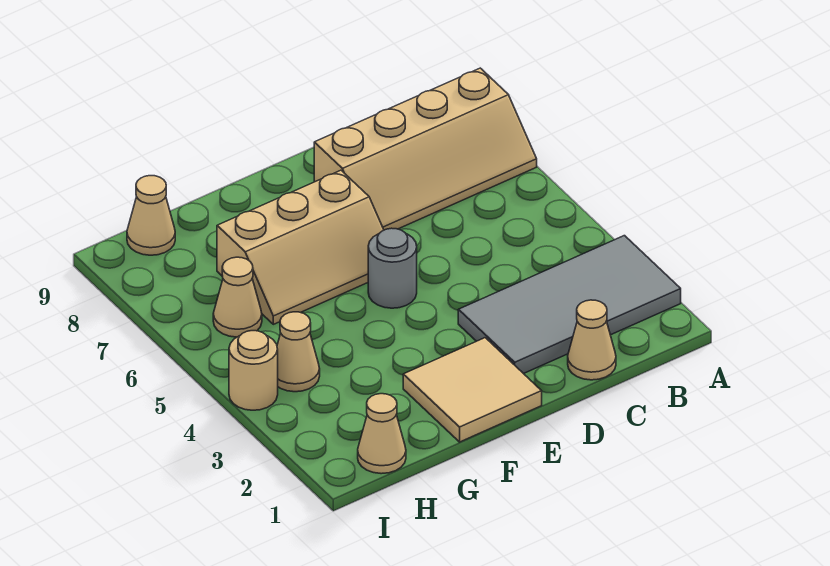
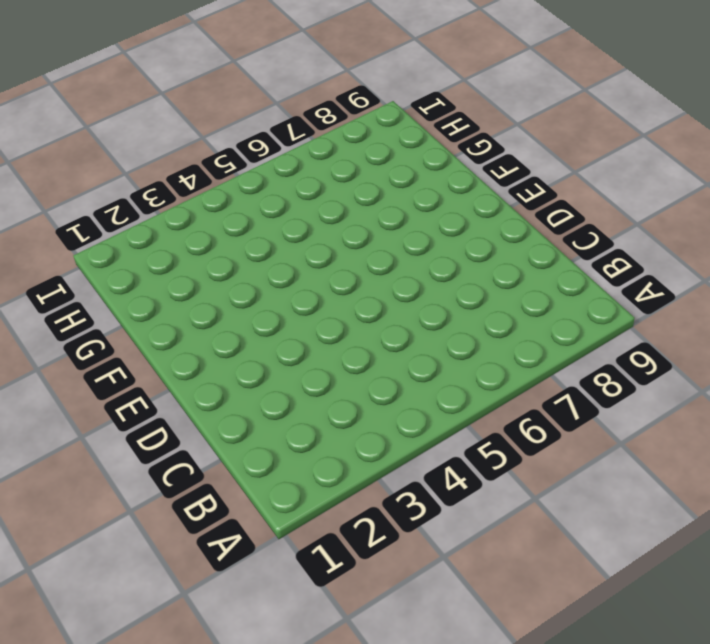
none -> grey tile A2:D3 level 1
none -> tan slope A7:D8 level 1 top 8

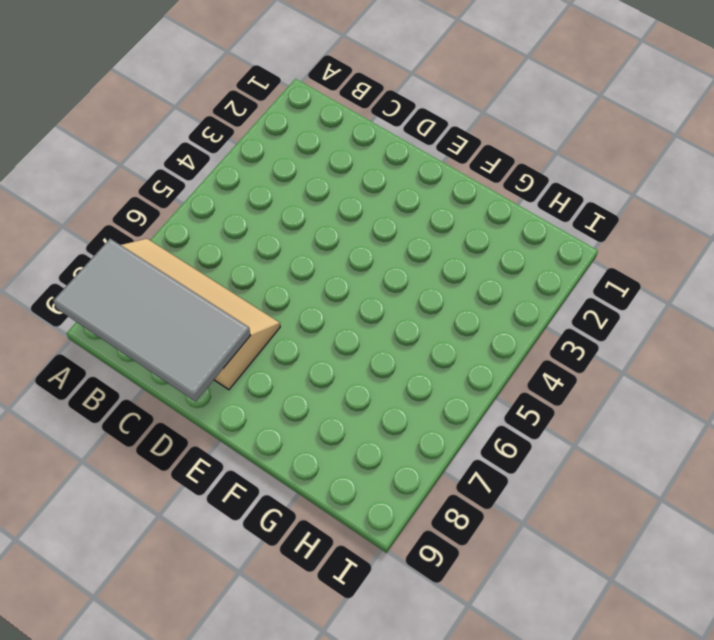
grey tile A8:D9 level 2 -> grey tile A2:D3 level 1
none -> tan cone C1 level 1
none -> tan tile E1:F2 level 1

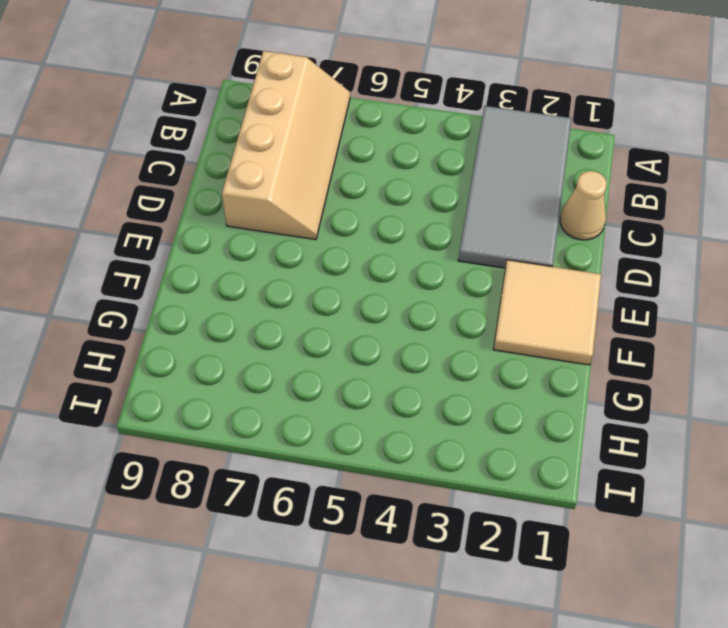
none -> grey round brick E5 level 1
none -> tan slope E6:G7 level 1 top 7

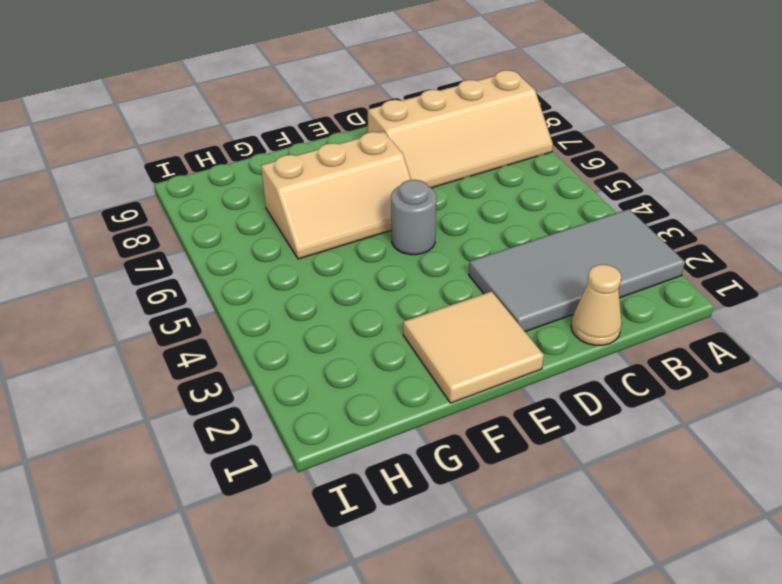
none -> tan cone H1 level 1
none -> tan cone H4 level 1

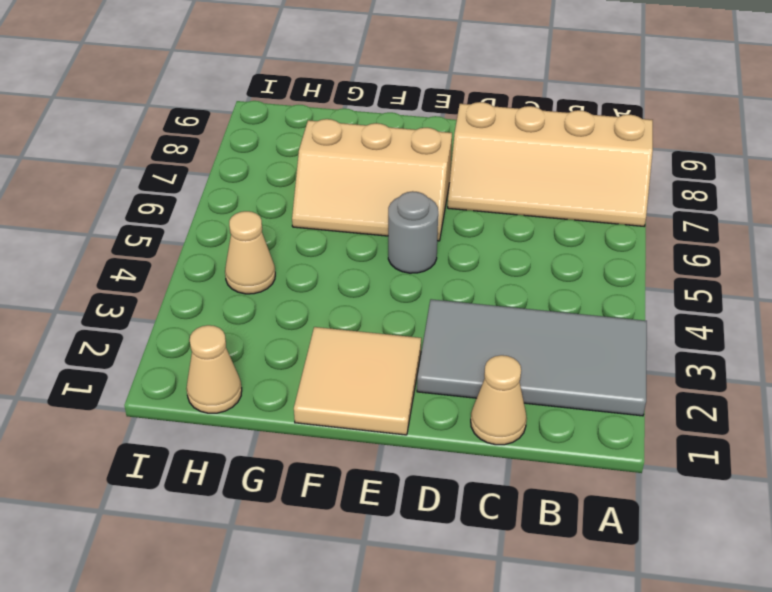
none -> tan cone H6 level 1
none -> tan cone H9 level 1

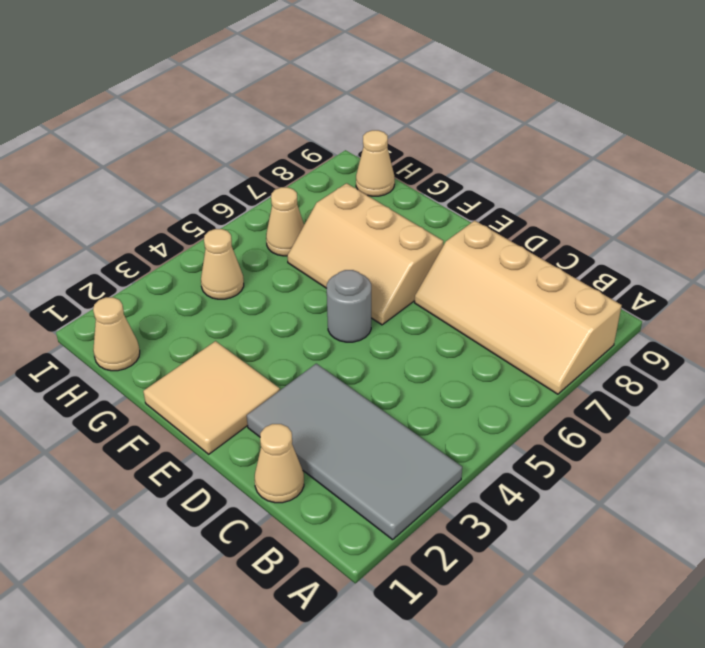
none -> tan round brick I4 level 1

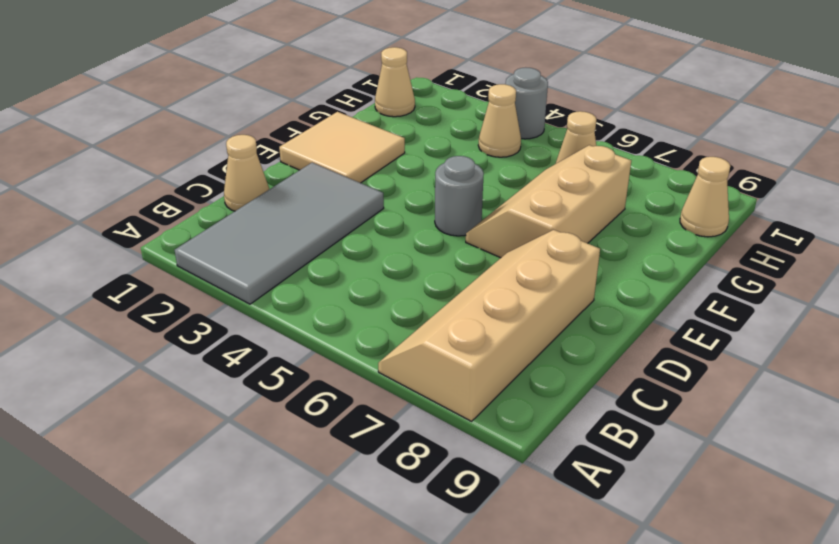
grey round brick I4 level 1 -> tan round brick I4 level 1

